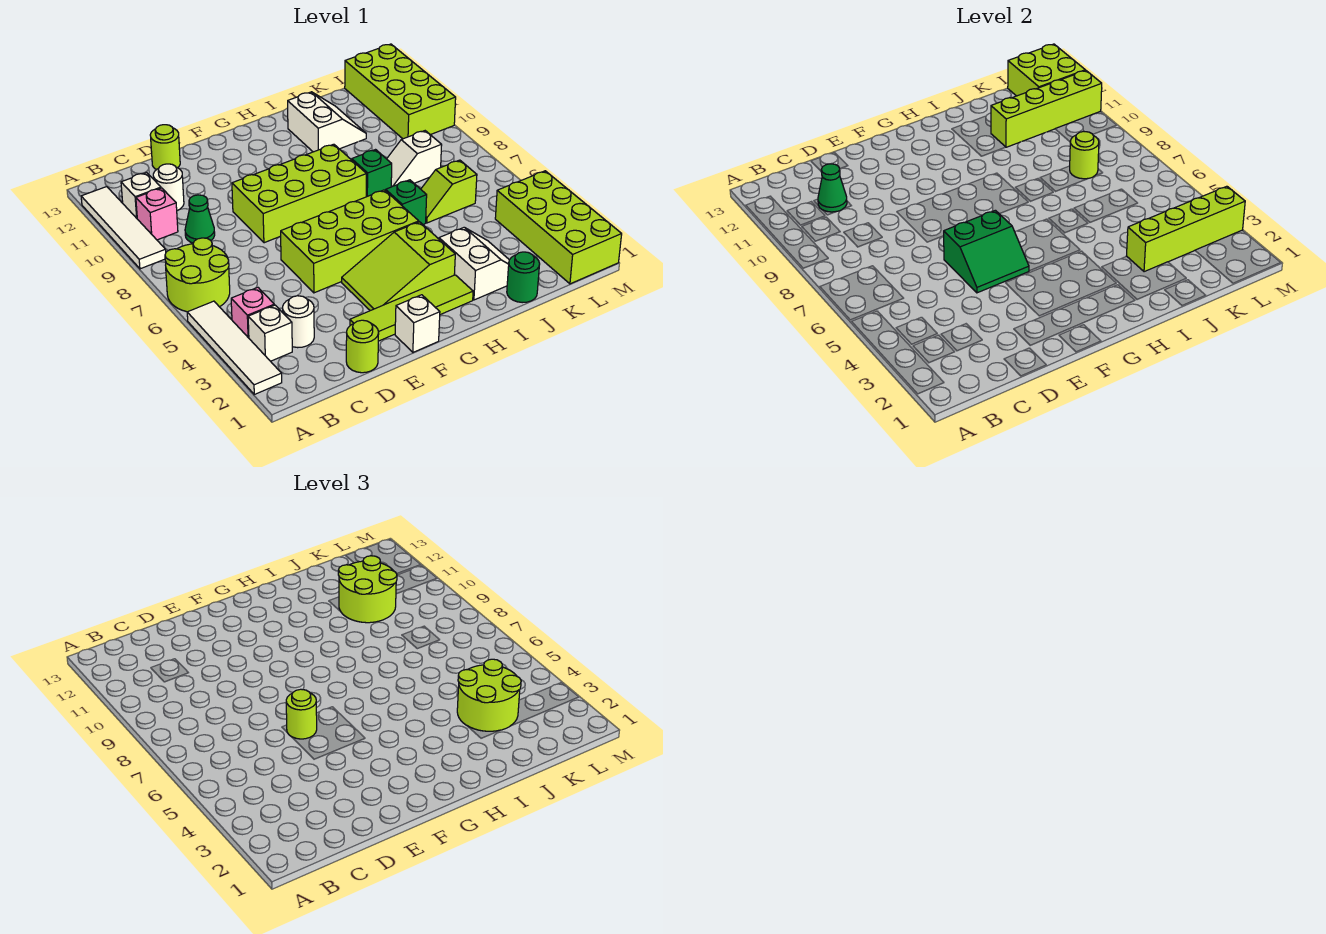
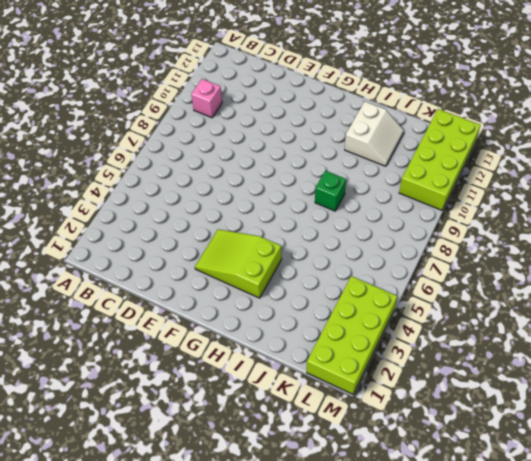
none -> white tile A2:A5 level 1
none -> lime round brick A6:B7 level 1
none -> white tile A9:A12 level 1
none -> white brick B3 level 1

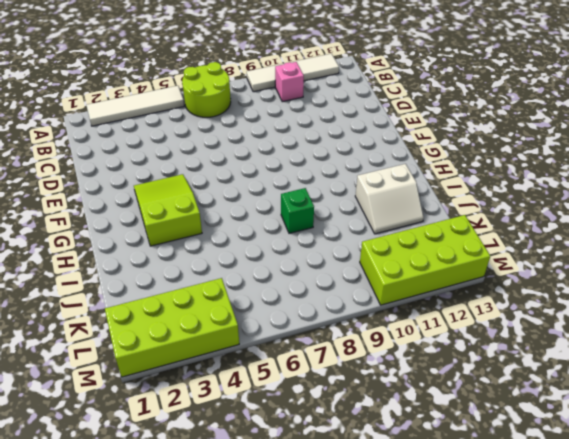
none -> white brick B3 level 1
none -> pink brick B4 level 1
none -> white brick B11 level 1
none -> white round brick C3 level 1

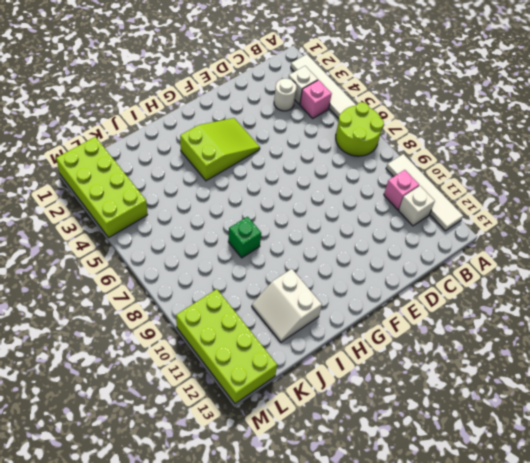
none -> green cone C9 level 1
none -> white round brick C11 level 1
none -> lime round brick D1 level 1
none -> lime round brick D13 level 1

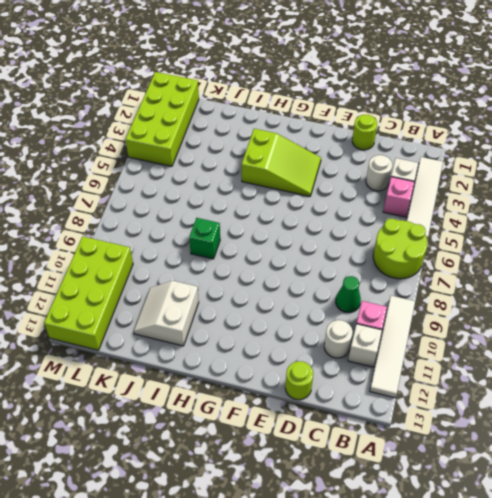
none -> lime tile E2:H2 level 1
none -> lime brick E5:H6 level 1
none -> lime brick E8:H9 level 1
none -> white brick F1 level 1

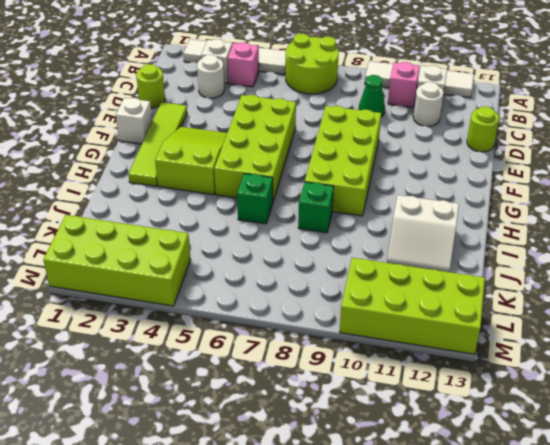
none -> white slope I2:J3 level 1 top I
none -> green round brick J1 level 1
none -> lime slope J6:K6 level 1 top K
none -> white slope J8:K8 level 1 top K

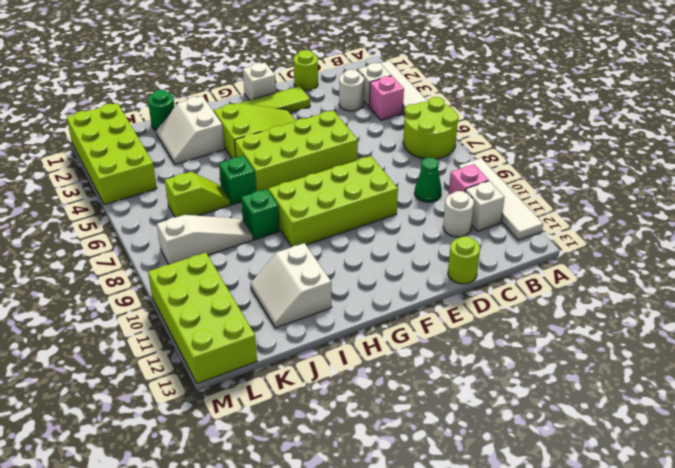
white slope J8:L8 level 1 top L -> white slope J8:K8 level 1 top K
none -> green cone C11 level 2
none -> green slope E5:F6 level 2 top 6
none -> lime brick J3:M3 level 2
none -> lime brick J11:M11 level 2

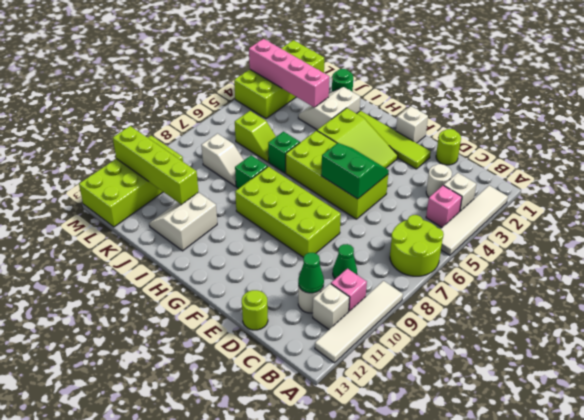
pink brick J3:M3 level 2 -> lime brick J3:M3 level 2
none -> lime round brick K8 level 2
none -> lime brick L12:M13 level 2
none -> lime round brick E6 level 3
none -> lime round brick J3:K4 level 3

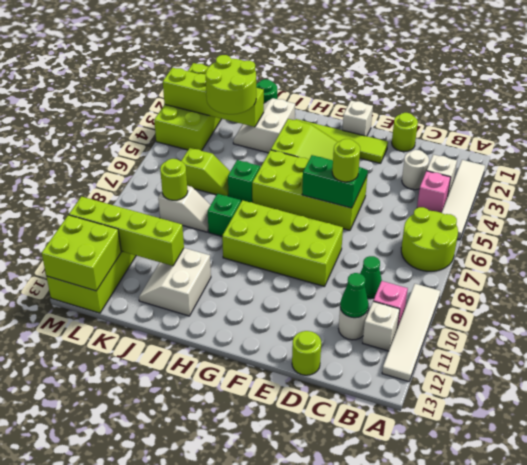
none -> lime round brick J10:K11 level 3

